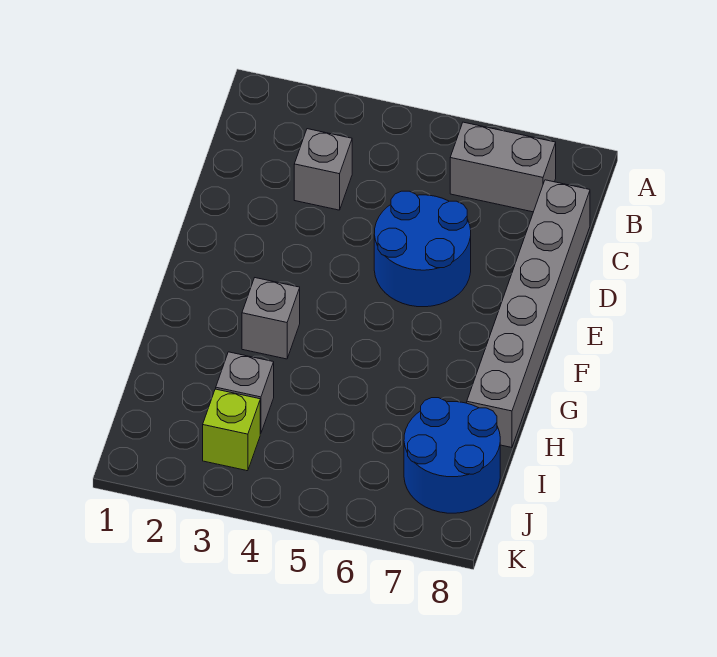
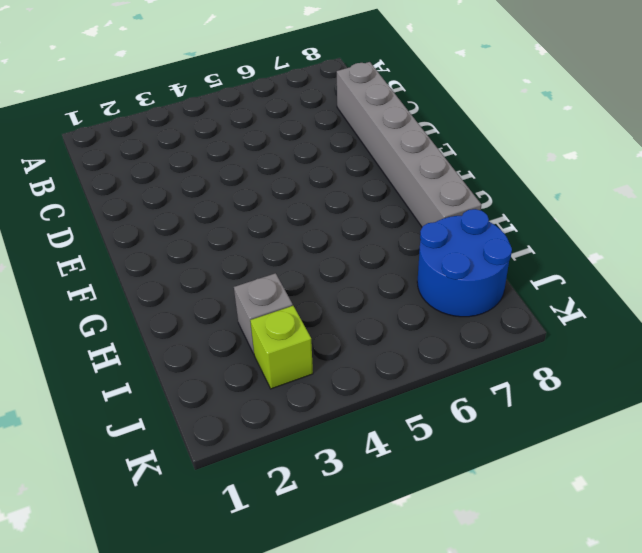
none -> grey brick B6:B7 level 1
none -> grey brick C3 level 1

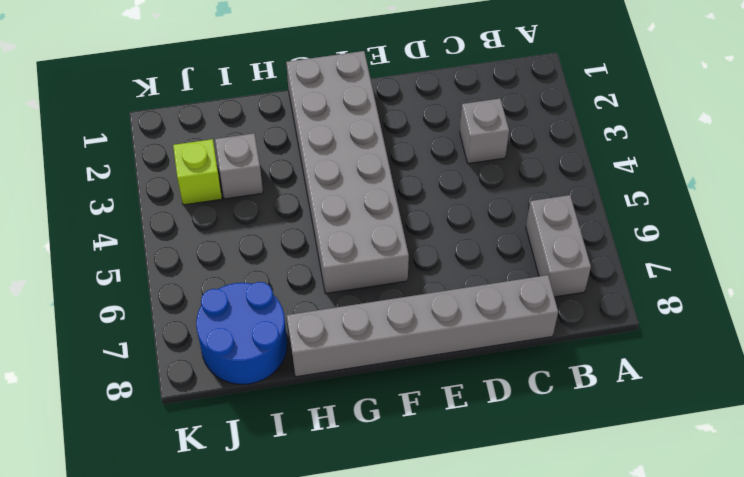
grey brick F1:G6 level 1 -> grey brick G3 level 1
none -> blue round brick D5:E6 level 1

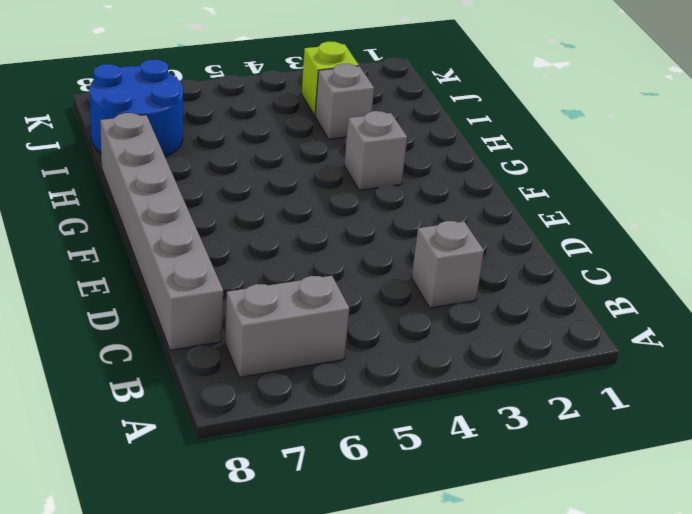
none -> blue round brick D5:E6 level 1

